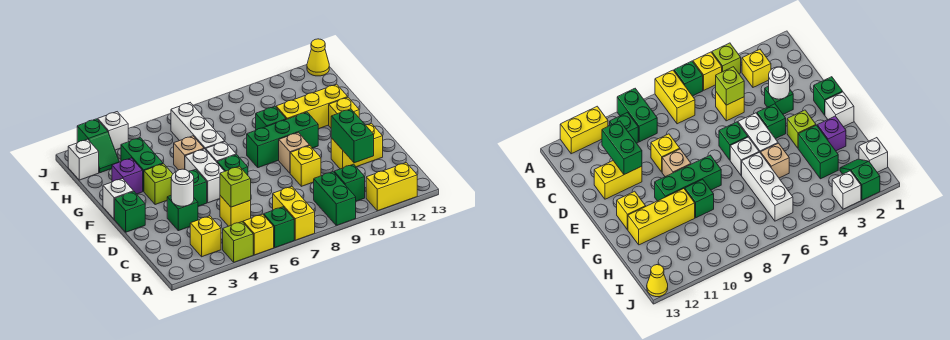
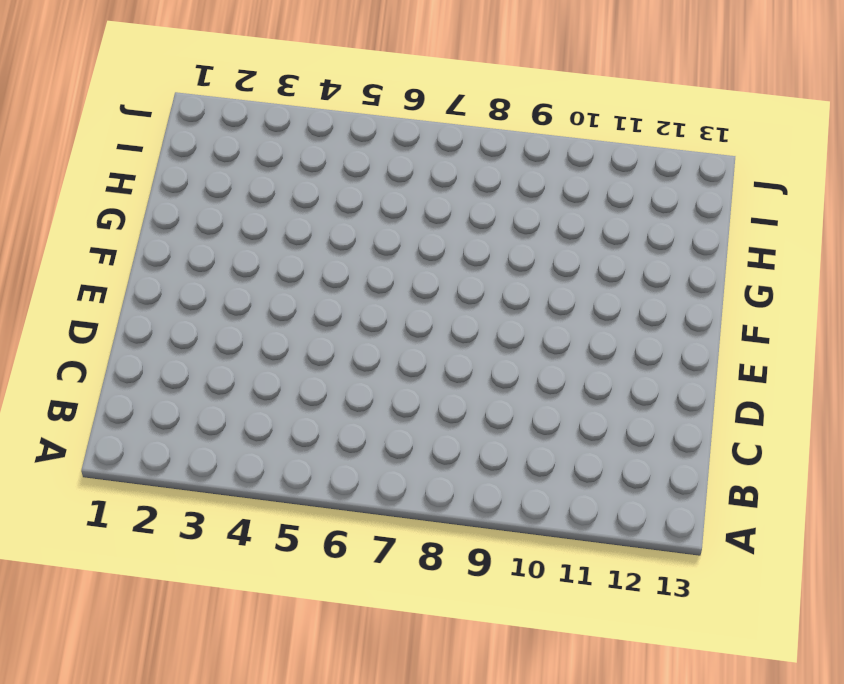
none -> lime brick A4 level 1
none -> yellow brick A5 level 1
none -> green brick A6 level 1
none -> yellow brick A7:B7 level 1

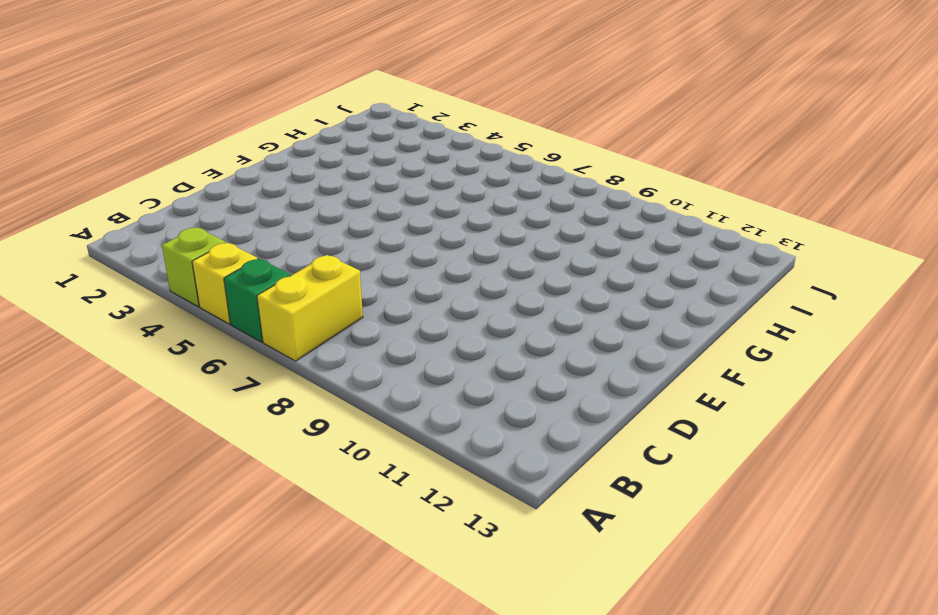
none -> green brick A9:B9 level 1
none -> yellow brick A11:A12 level 1
none -> yellow brick B3 level 1
none -> green brick B10 level 1

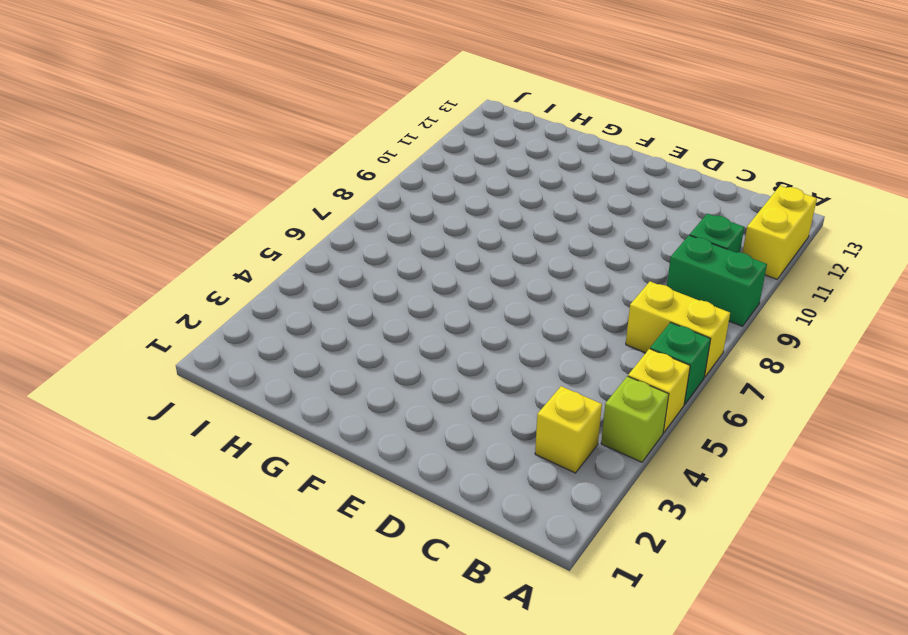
none -> yellow brick C5 level 1
none -> green brick D3 level 1
none -> yellow brick D9 level 1
none -> yellow brick D11:D12 level 1

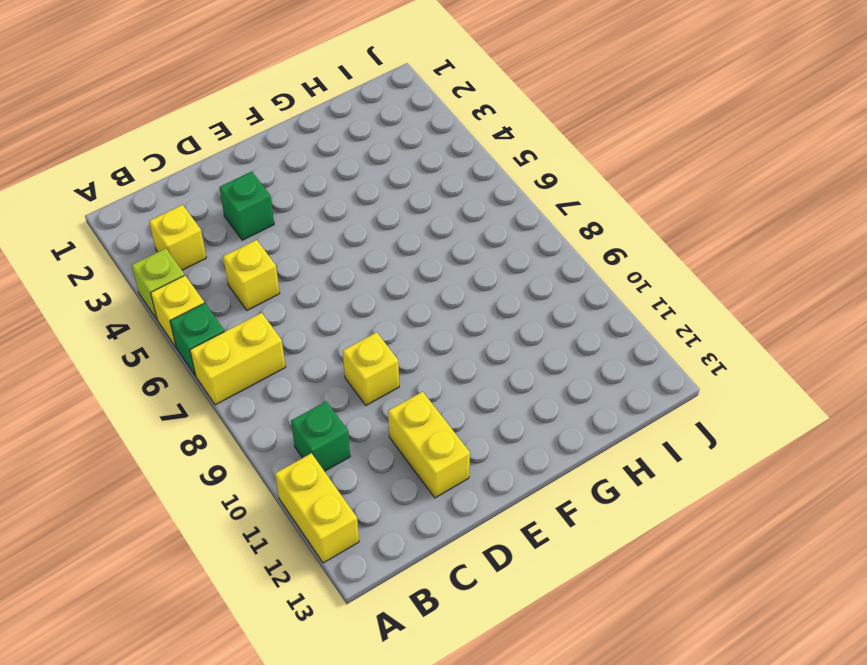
none -> green brick A9:B9 level 1
none -> green brick E1 level 1
none -> green brick E4 level 1
none -> white brick E5:F5 level 1

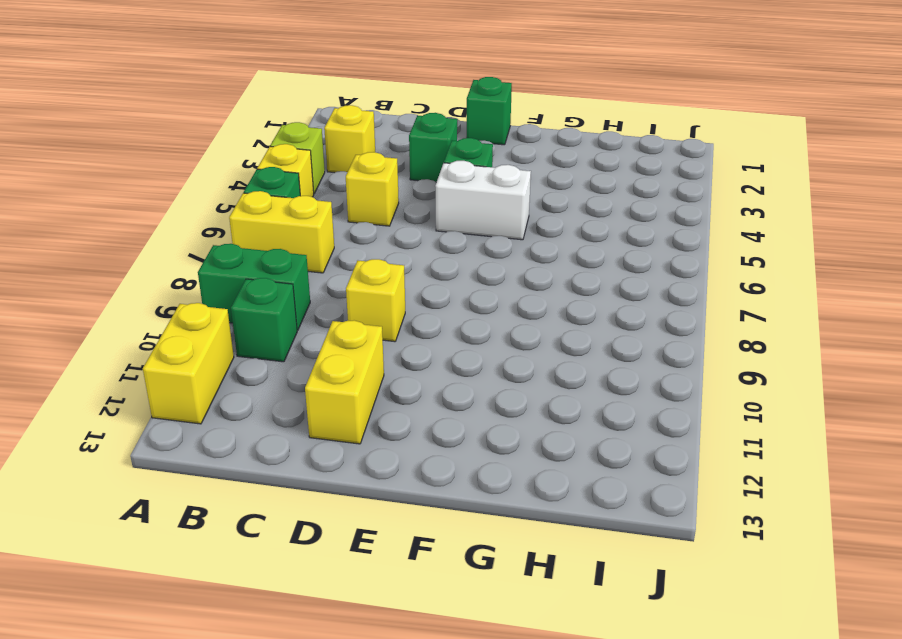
none -> green brick E6 level 1
none -> tan brick E9 level 1
none -> white brick F1 level 1
none -> lime brick F3 level 1

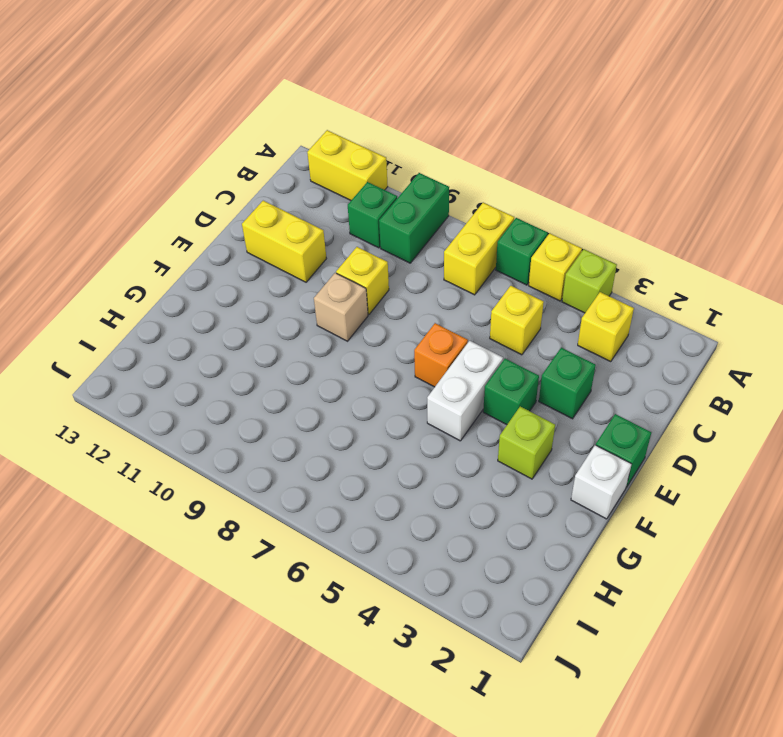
orange brick E6 level 1 -> green brick E6 level 1
none -> white brick F6 level 1
none -> green brick F8:F10 level 1
none -> yellow brick F12 level 1
none -> purple brick G2 level 1

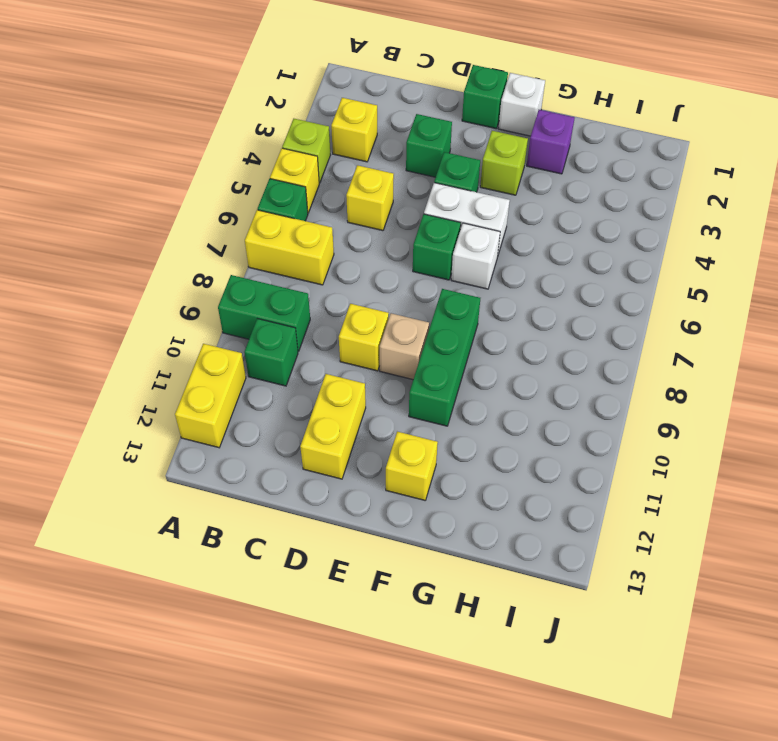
none -> green brick G3:H3 level 1
none -> tan brick G5 level 1
none -> white brick G6:I6 level 1
none -> green brick G9 level 1

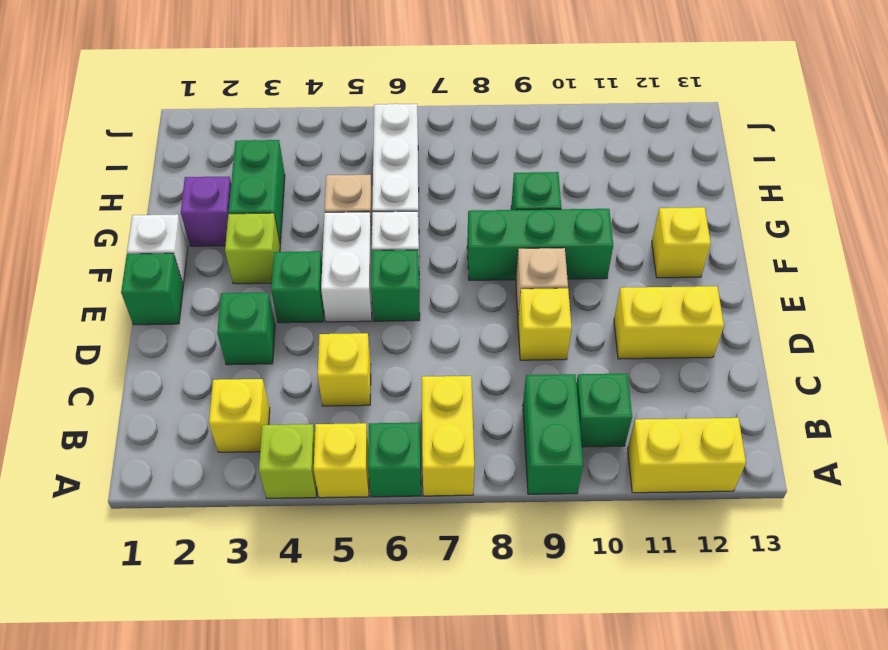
none -> yellow brick G10:G12 level 1
none -> white brick I1 level 1
none -> green slope I2:J2 level 1 top J
none -> white brick J3 level 1

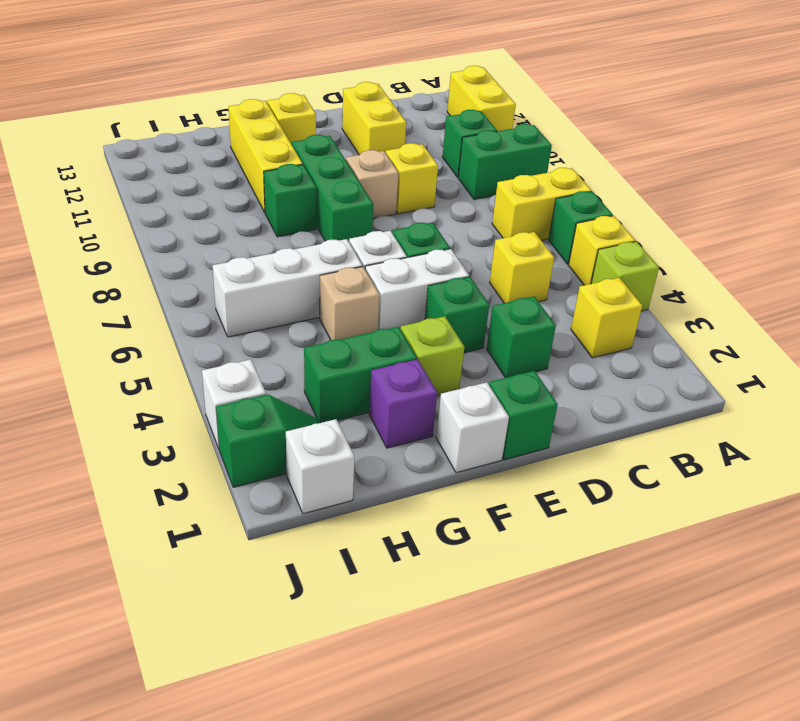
none -> yellow cone J13 level 1
none -> lime brick C5 level 2
none -> green brick C11:D11 level 2
none -> white round brick D3 level 2

